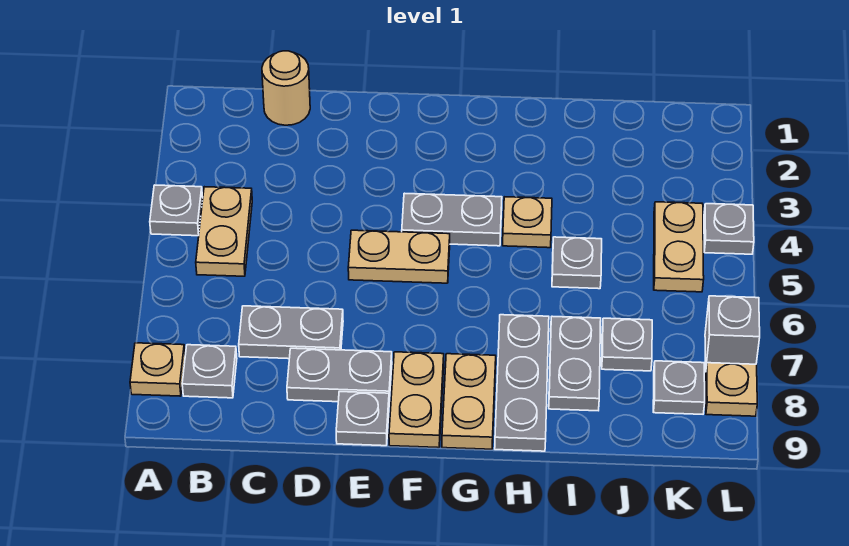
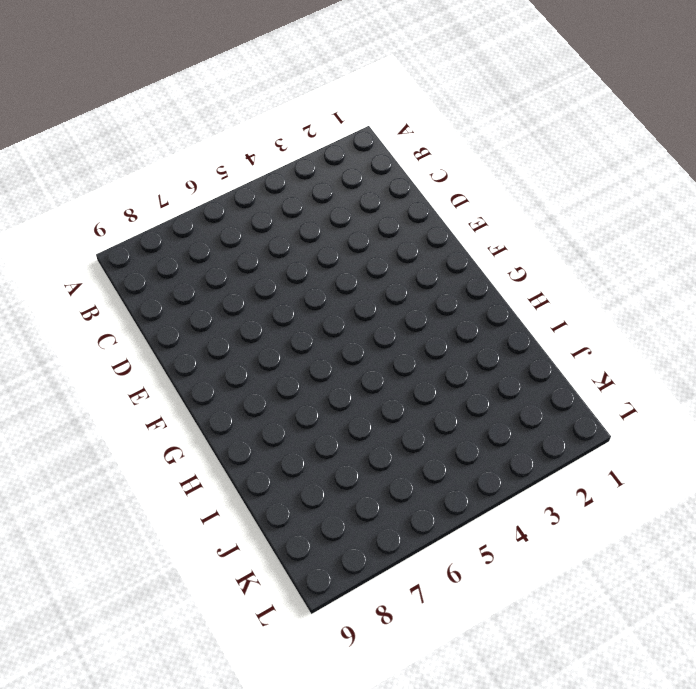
none -> grey plate A4 level 1
none -> tan plate A8 level 1
none -> tan plate B4:B5 level 1

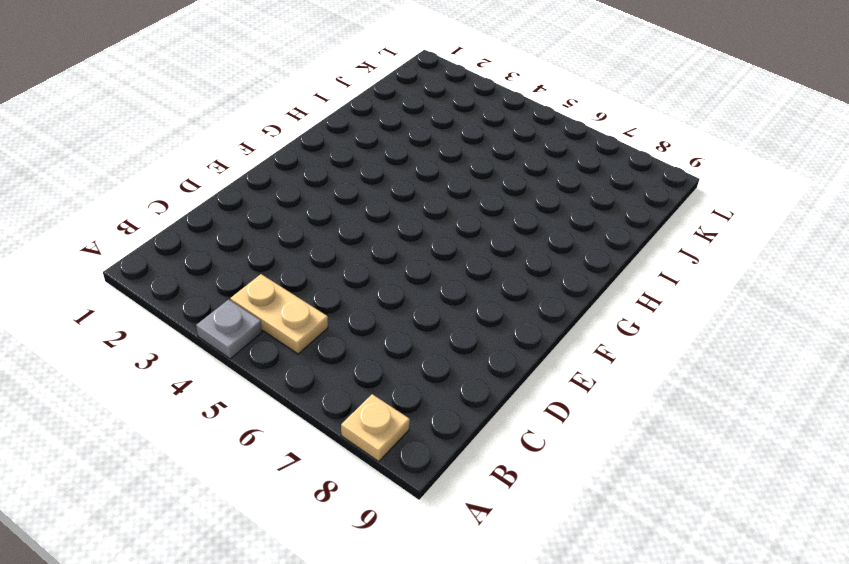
none -> grey plate B8 level 1
none -> tan round brick C1 level 1
none -> grey plate C7:D7 level 1

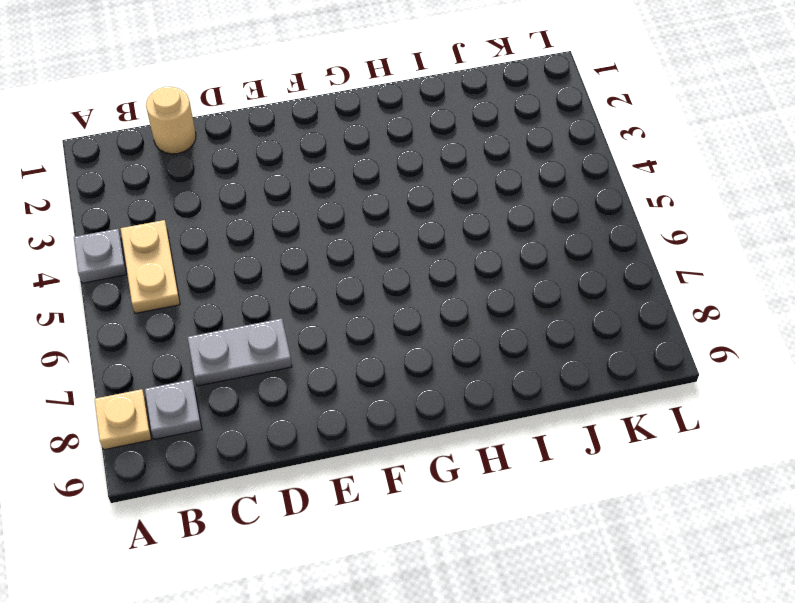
none -> grey plate D8:E8 level 1
none -> tan plate E5:F5 level 1
none -> grey plate E9 level 1

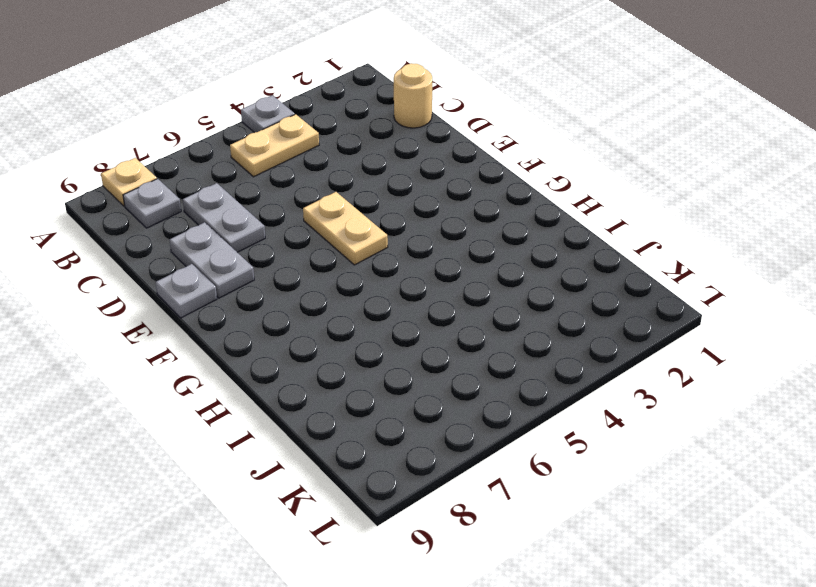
none -> grey plate F4:G4 level 1
none -> tan plate F8:F9 level 1
none -> tan plate G8:G9 level 1

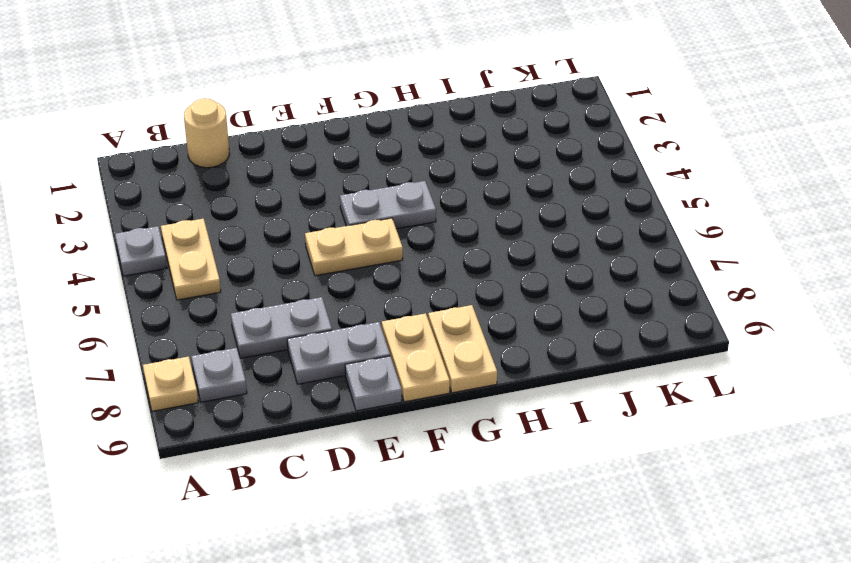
none -> tan plate H4 level 1
none -> grey plate H7:H9 level 1
none -> grey plate I5 level 1

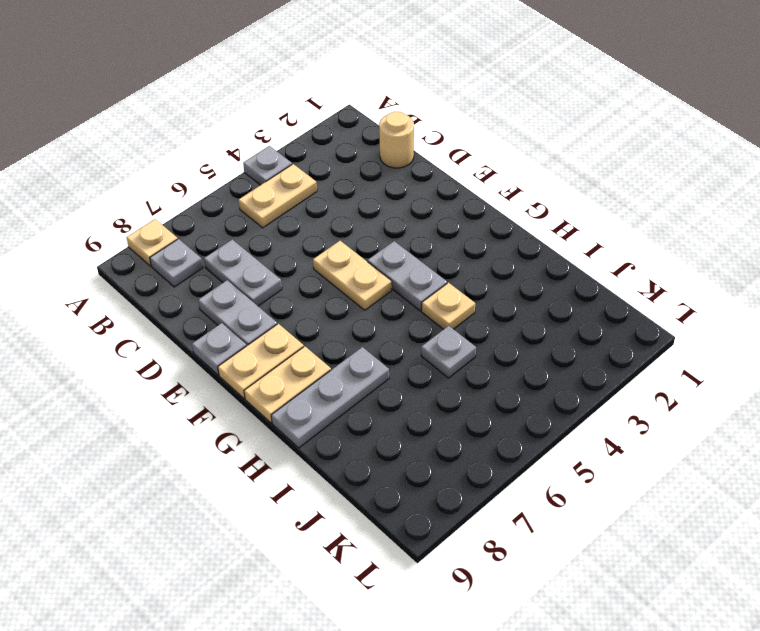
none -> grey plate I7:I8 level 1
none -> grey plate J7 level 1
none -> tan plate K4:K5 level 1

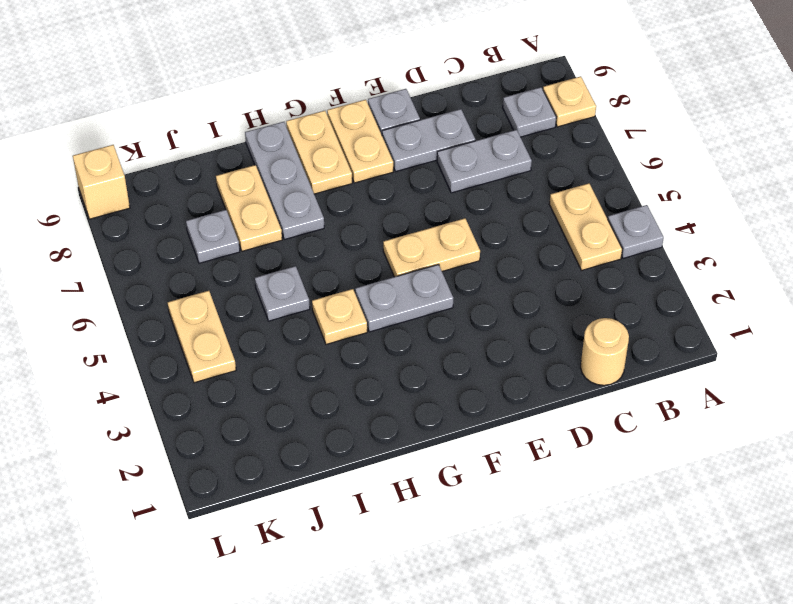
tan plate I7:I8 level 1 -> grey plate I7:I8 level 1
tan brick L9 level 1 -> none
none -> grey plate K8 level 1
none -> grey plate L4 level 1
none -> grey brick L7 level 1

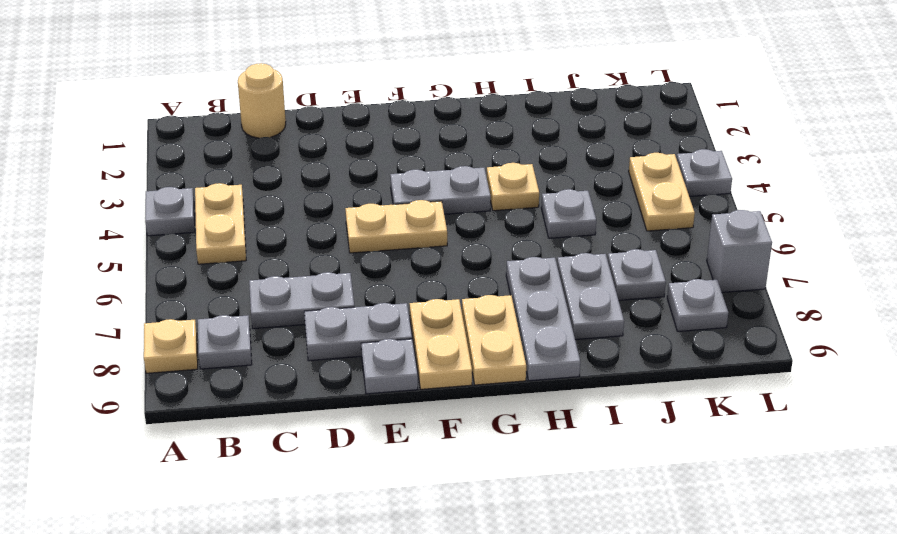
none -> tan plate L8 level 1

